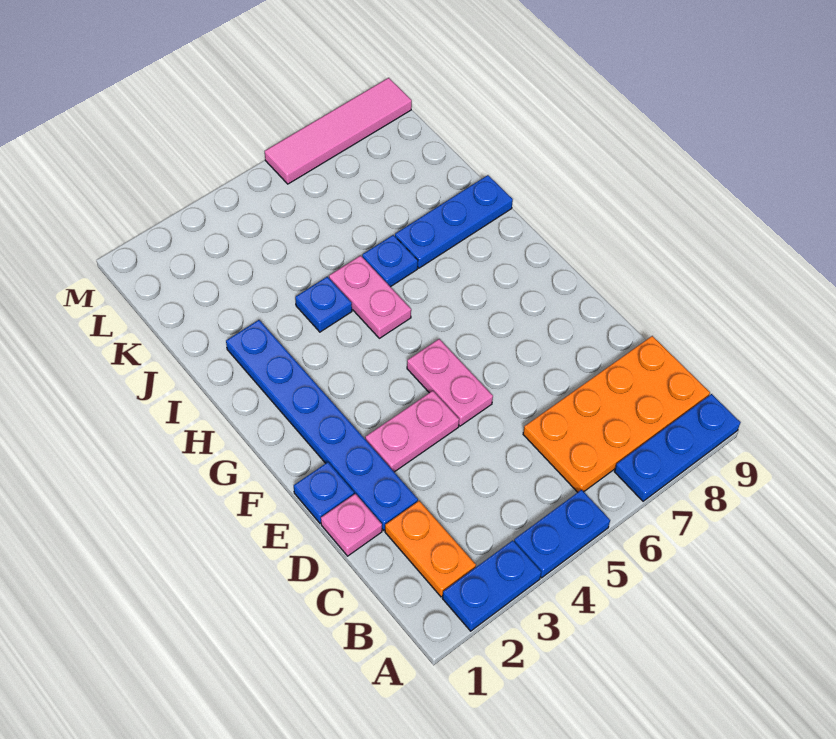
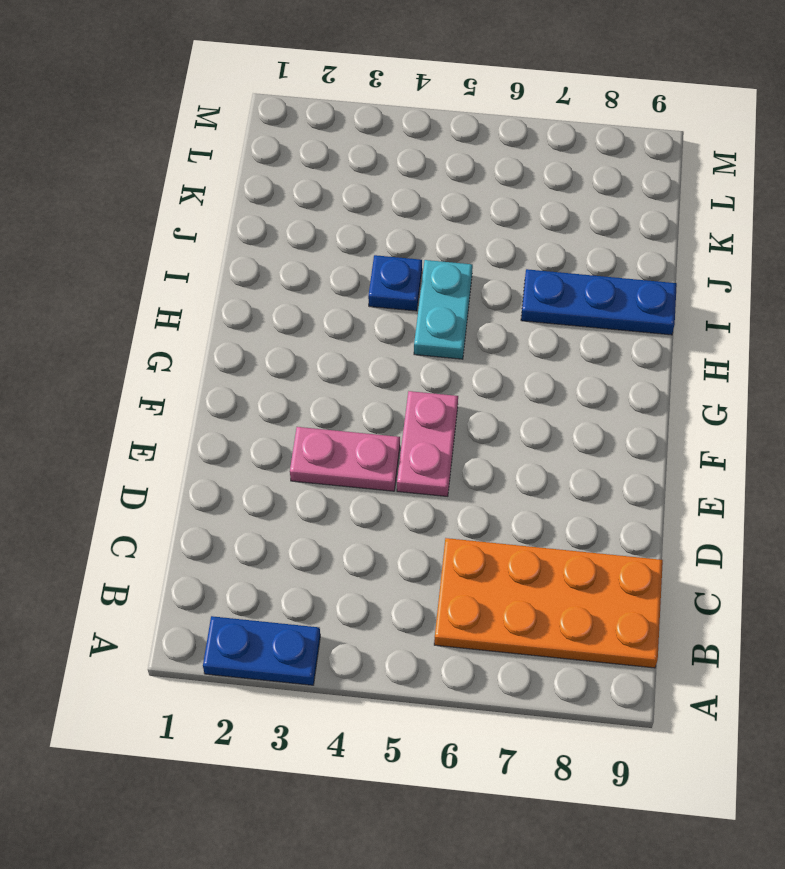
cyan plate H5:I5 level 1 -> pink plate H5:I5 level 1
none -> blue plate A4:A5 level 1
none -> blue plate A7:A9 level 1
none -> orange plate B2:C2 level 1

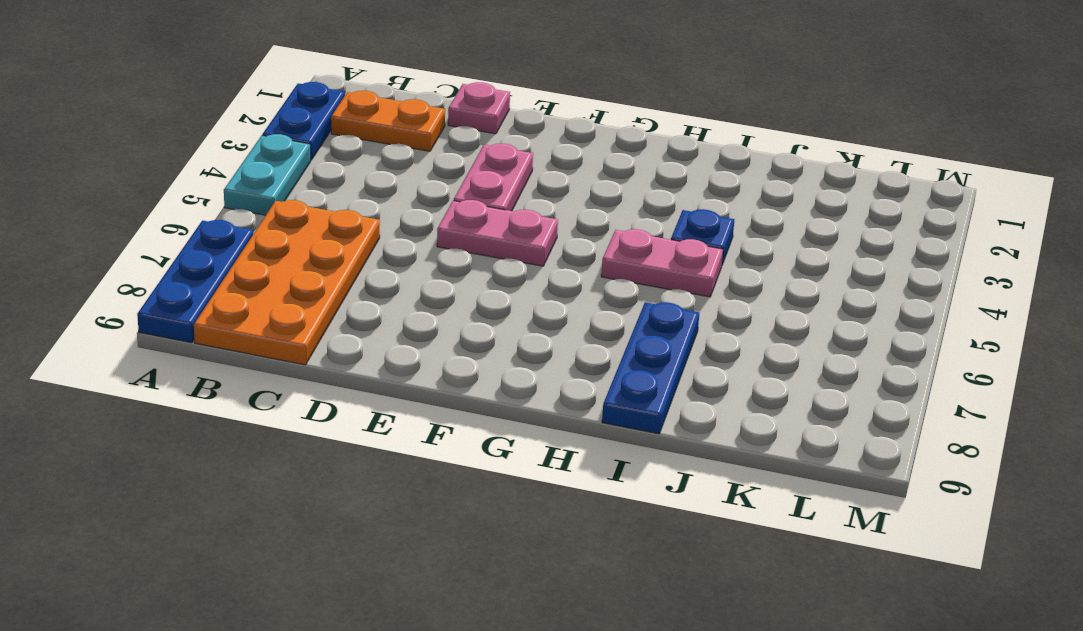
cyan plate A4:A5 level 1 -> blue plate A4:A5 level 1
none -> blue plate D2:I2 level 1
none -> blue plate E1 level 1
none -> blue plate I6 level 1

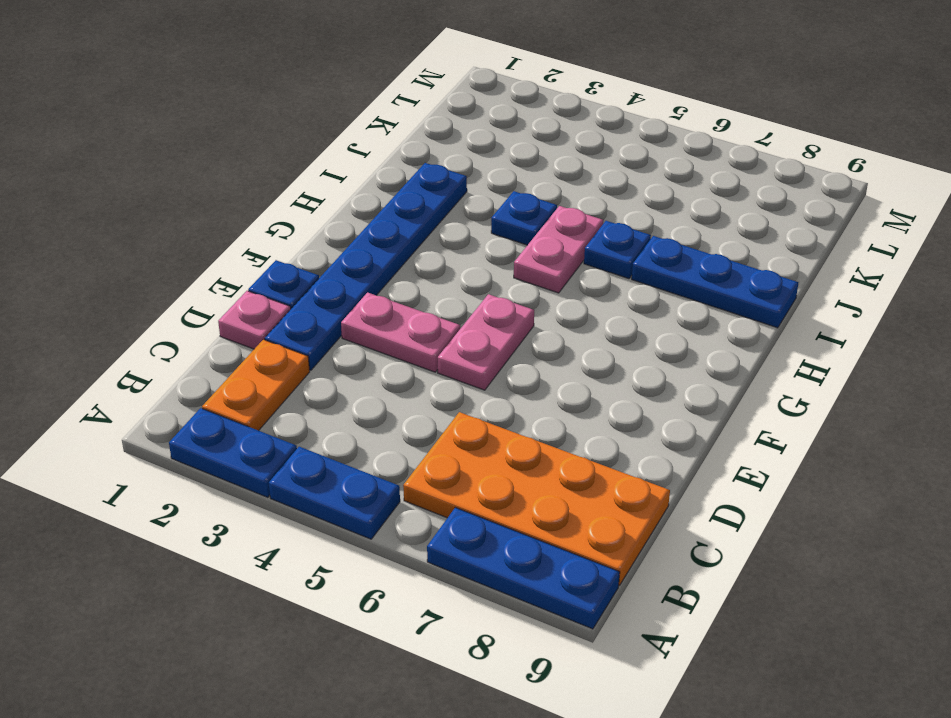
none -> pink tile M6:M9 level 1

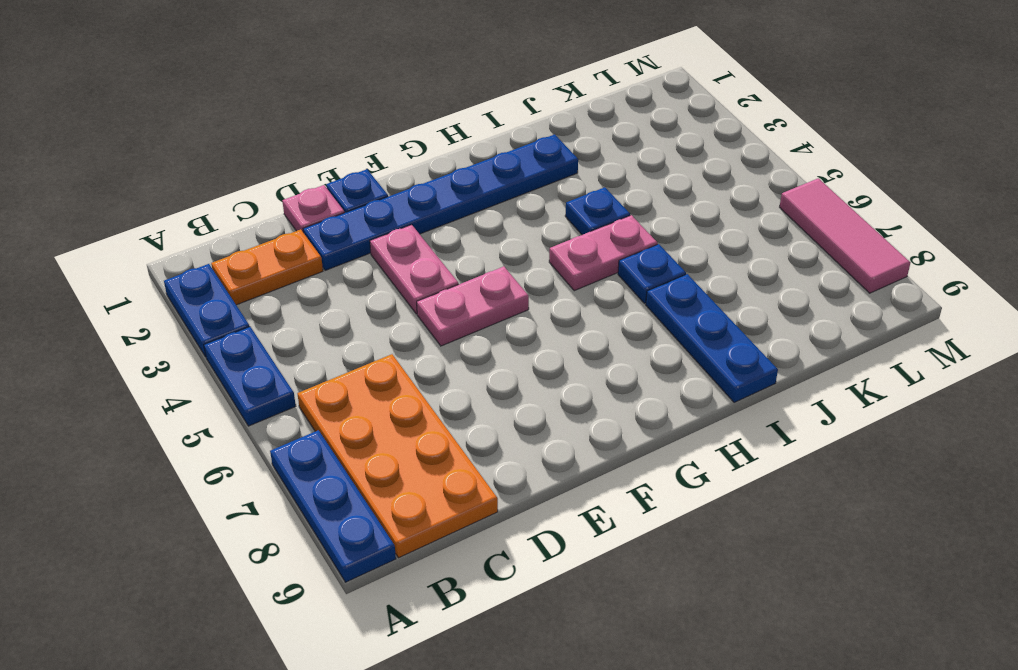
pink tile M6:M8 level 1 -> pink tile M6:M9 level 1

